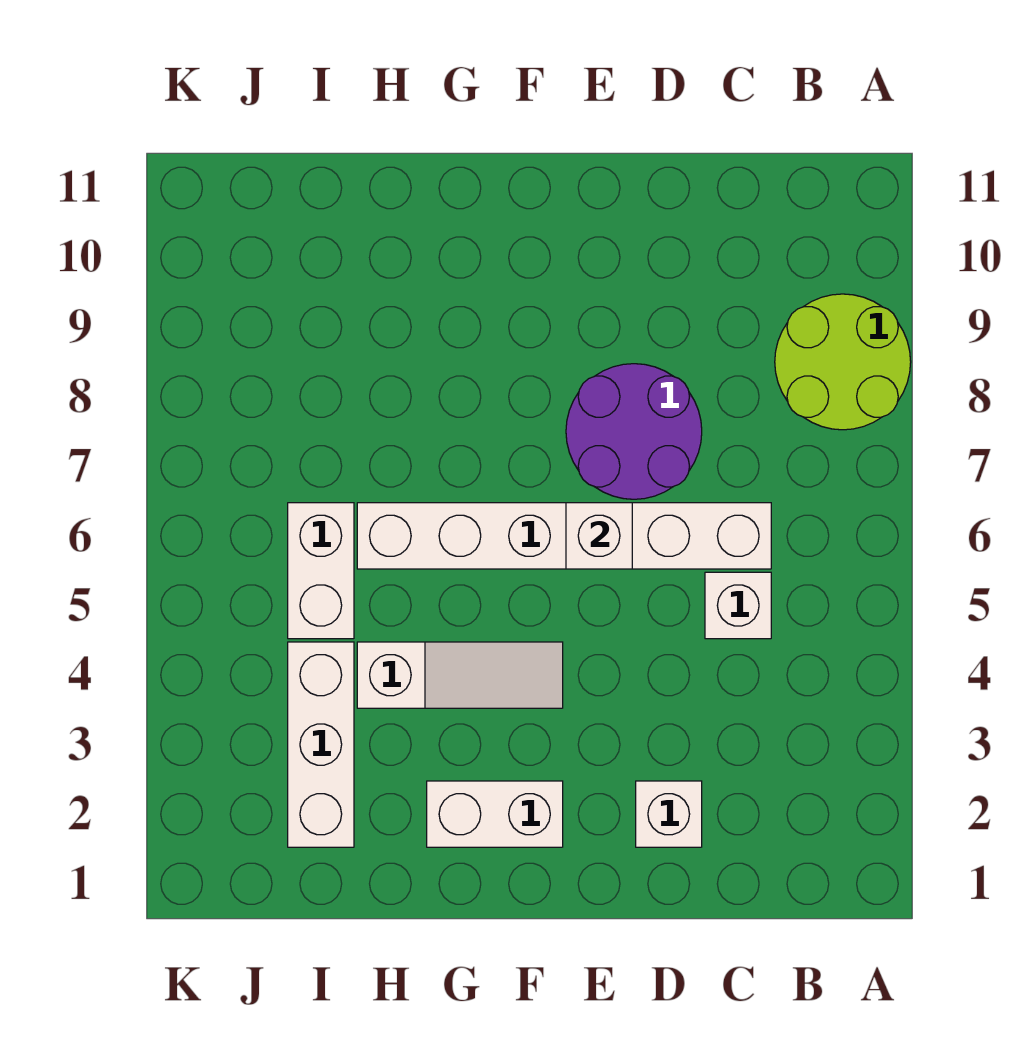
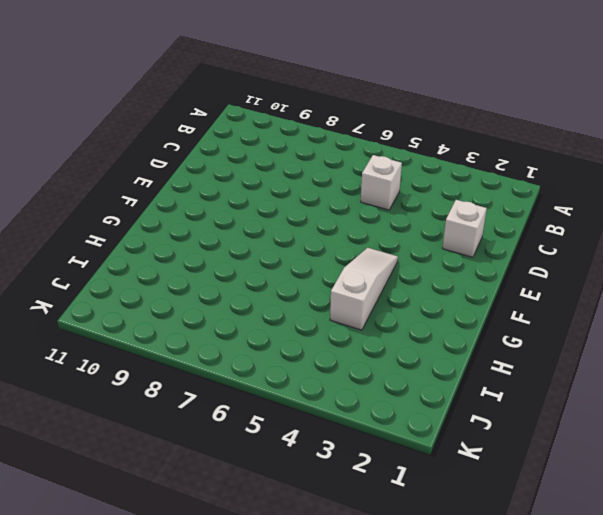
none -> lime round brick A8:B9 level 1
none -> white brick C6:H6 level 1

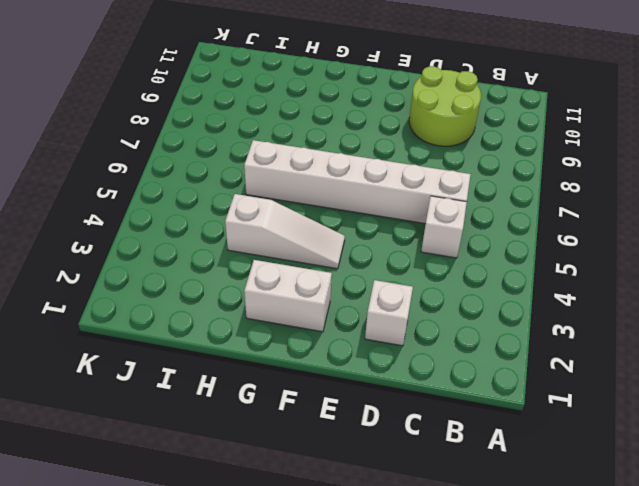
lime round brick C9:D10 level 1 -> lime round brick A8:B9 level 1
none -> purple round brick D7:E8 level 1
none -> white brick I2:I4 level 1

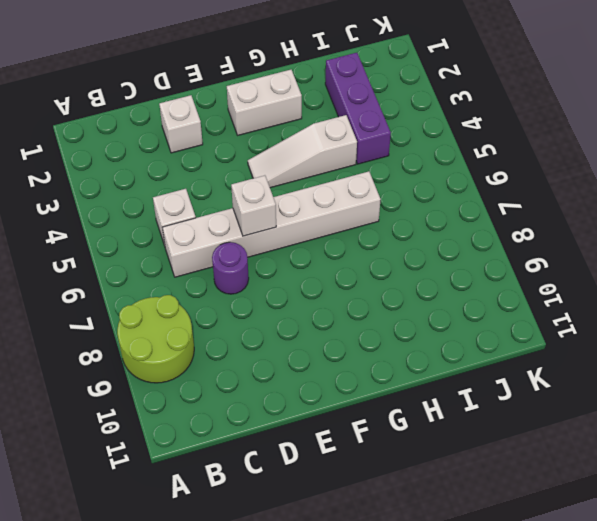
purple round brick D7 level 1 -> purple round brick D7:E8 level 1
purple brick I2:I4 level 1 -> white brick I2:I4 level 1
none -> white brick I5:I6 level 1

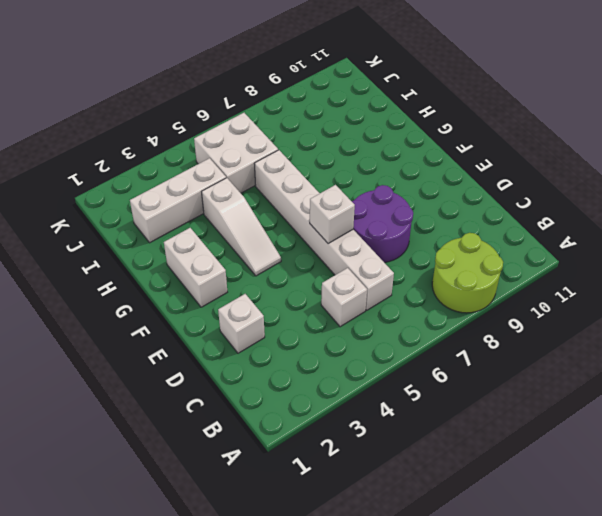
white brick I5:J6 level 1 -> white brick I5:I6 level 1

